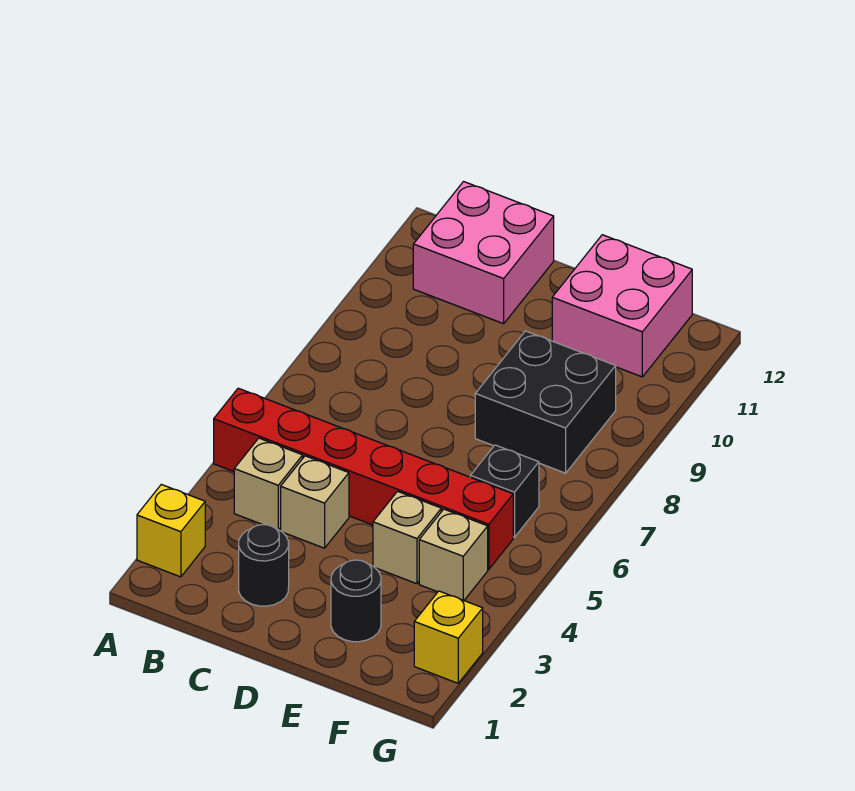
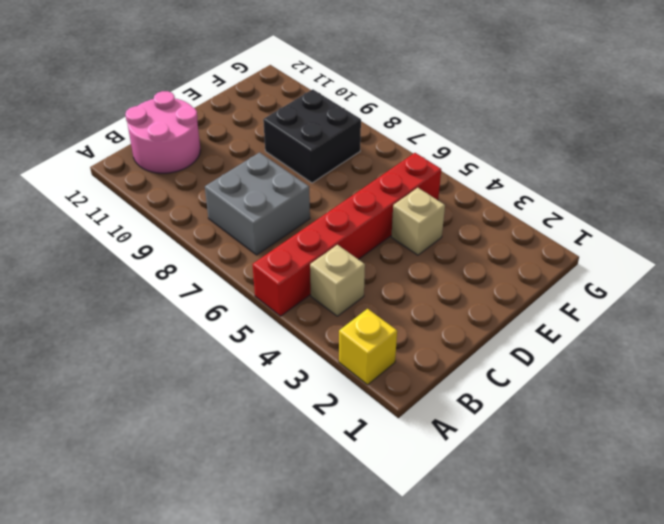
grey brick B7:C8 level 1 -> none
pink round brick B11:C12 level 1 -> pink brick B11:C12 level 1
none -> black round brick C2 level 1
none -> tan brick C4 level 1
none -> black round brick E2 level 1

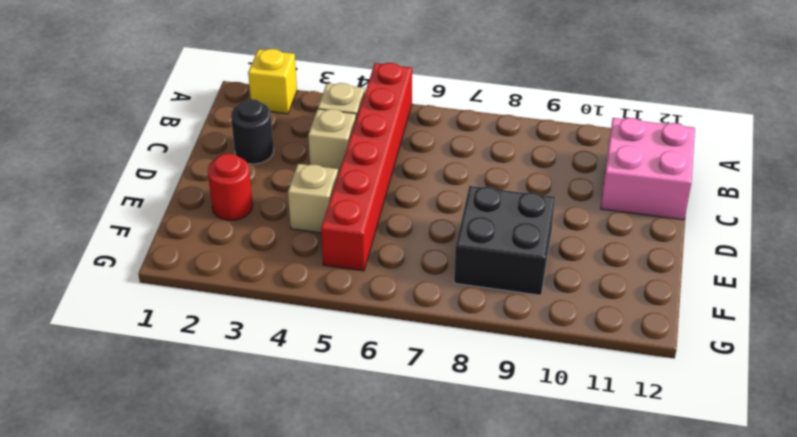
red round brick E2 level 1 -> black round brick E2 level 1
none -> pink brick E11:F12 level 1
none -> tan brick F4 level 1
none -> black brick F6 level 1

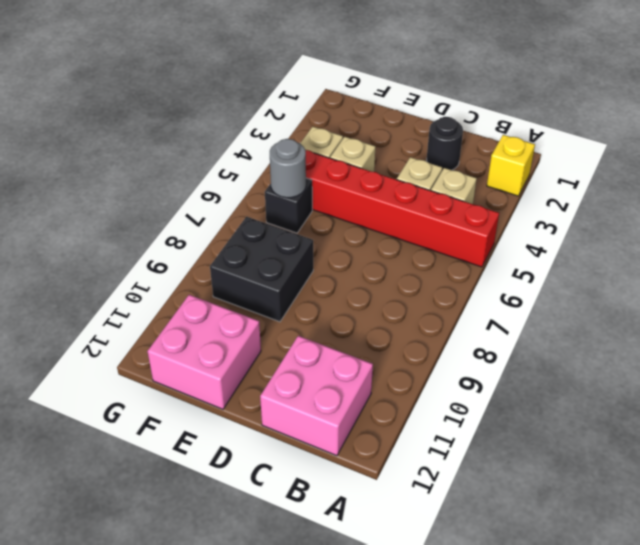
grey round brick F6 level 2 -> none
none -> black round brick E2 level 1
none -> yellow brick G2 level 1

